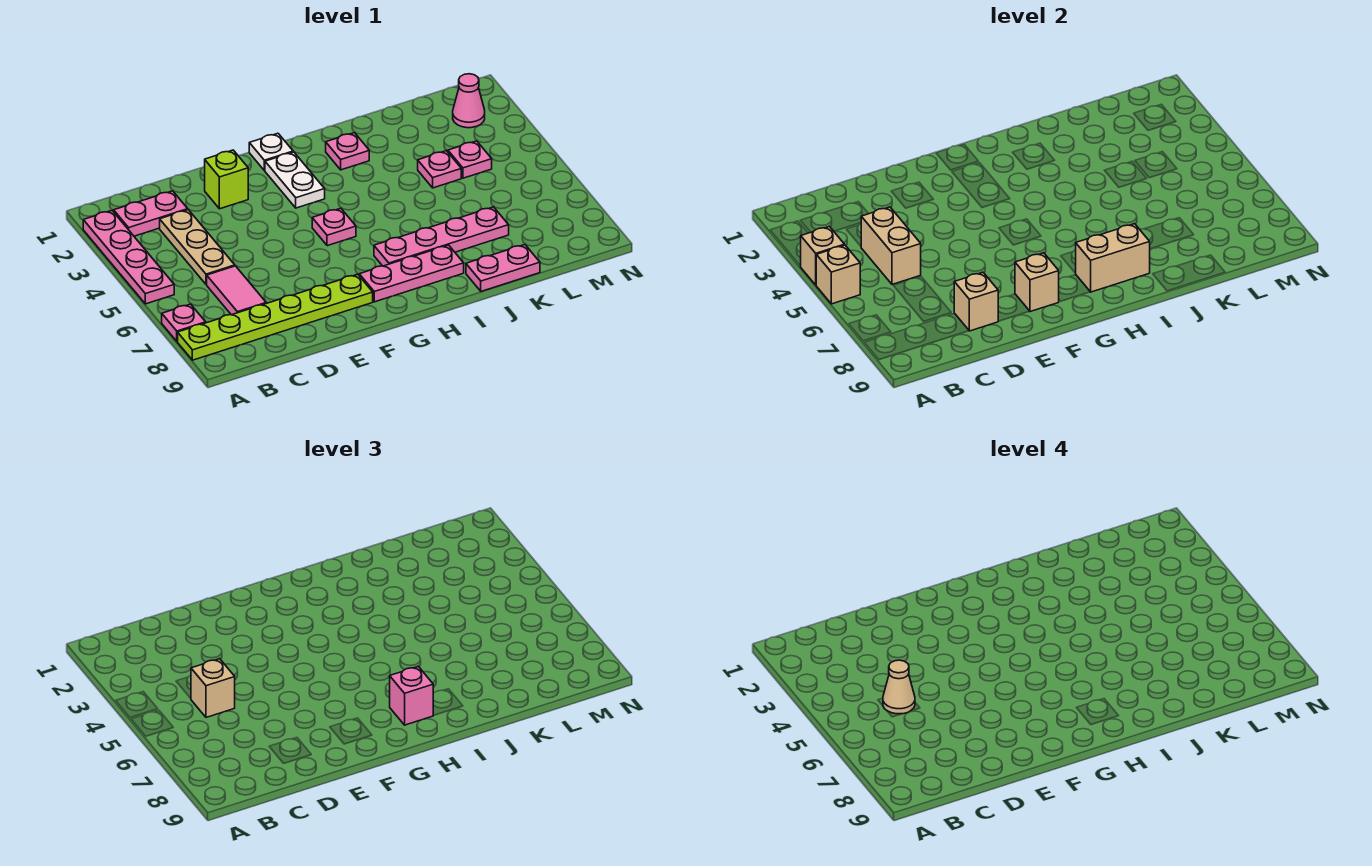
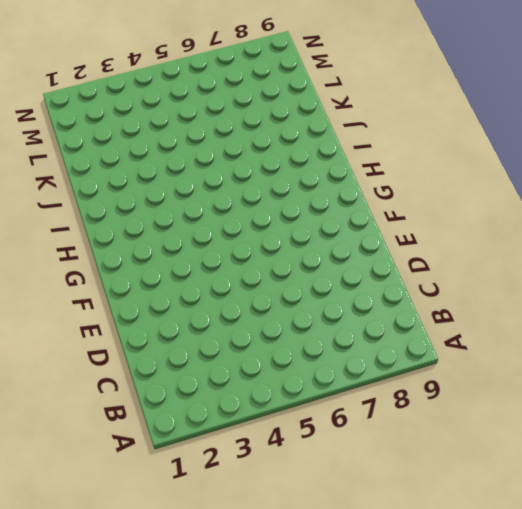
none -> pink plate A2:A5 level 1
none -> pink plate A7 level 1
none -> lime plate A8:F8 level 1

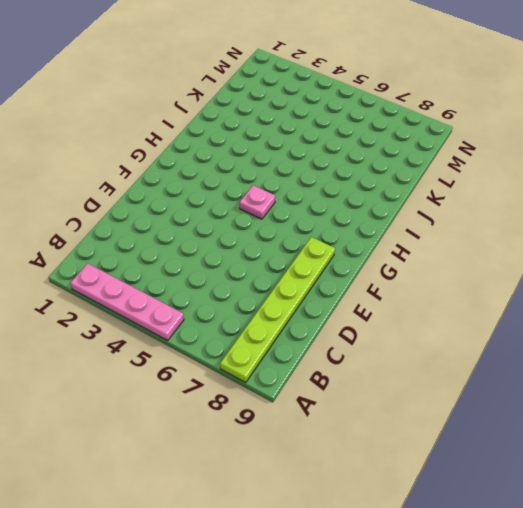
none -> pink plate A7 level 1
none -> pink plate B2:C2 level 1
none -> tan plate C3:C5 level 1

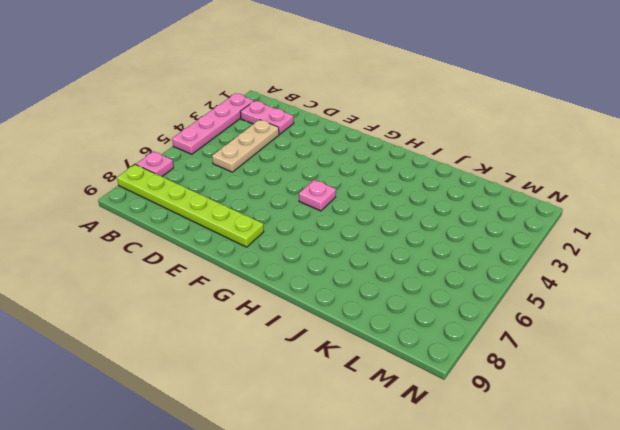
none -> pink tile C6:C7 level 1
none -> lime brick E2 level 1
none -> white plate G1 level 1

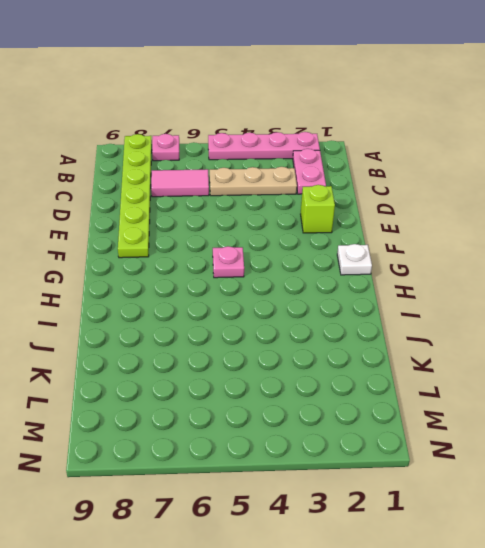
none -> white plate G2:G3 level 1
none -> pink plate G8:I8 level 1
none -> pink plate H7:K7 level 1

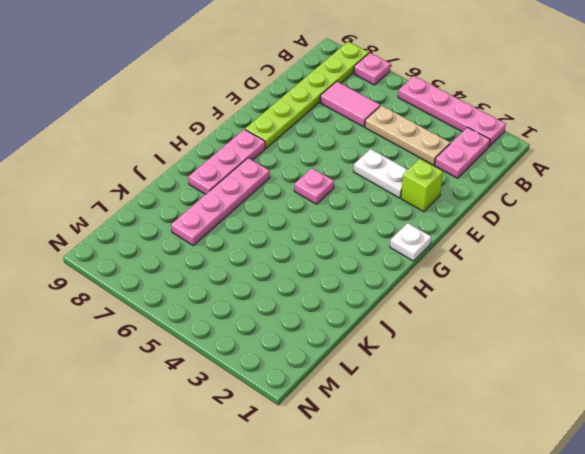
white plate E3:E4 level 1 -> white plate G2:G3 level 1
none -> pink plate I2 level 1
none -> pink plate J9:K9 level 1
none -> pink plate K4 level 1

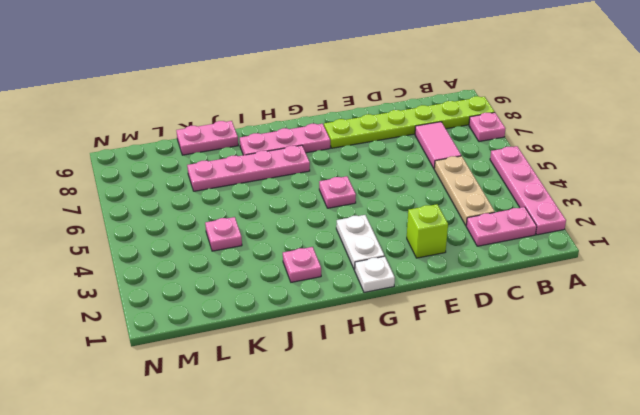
none -> pink plate L4 level 1
none -> pink cone M2 level 1
none -> tan brick A4 level 2

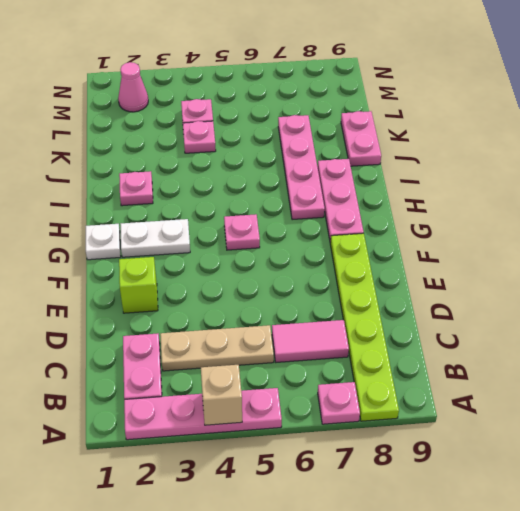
none -> tan brick A5 level 2
none -> tan brick C4:C5 level 2
none -> tan brick D8 level 2

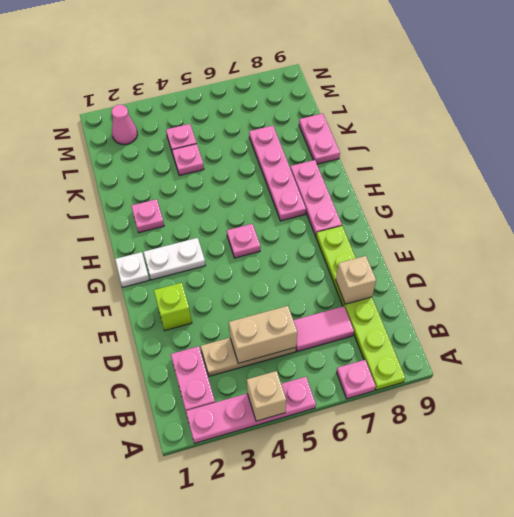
none -> tan brick A5 level 2
none -> tan brick F8 level 2
none -> tan brick H8:I8 level 2

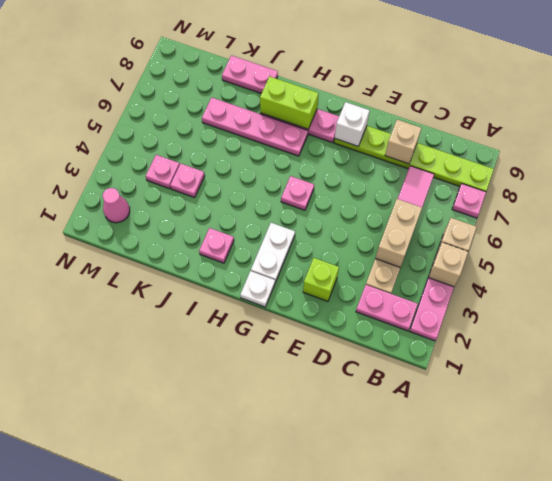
white brick F8 level 2 -> tan brick F8 level 2
lime brick H8:I8 level 2 -> tan brick H8:I8 level 2
none -> tan brick C5 level 3
none -> pink brick H8 level 3
none -> tan cone C5 level 4

